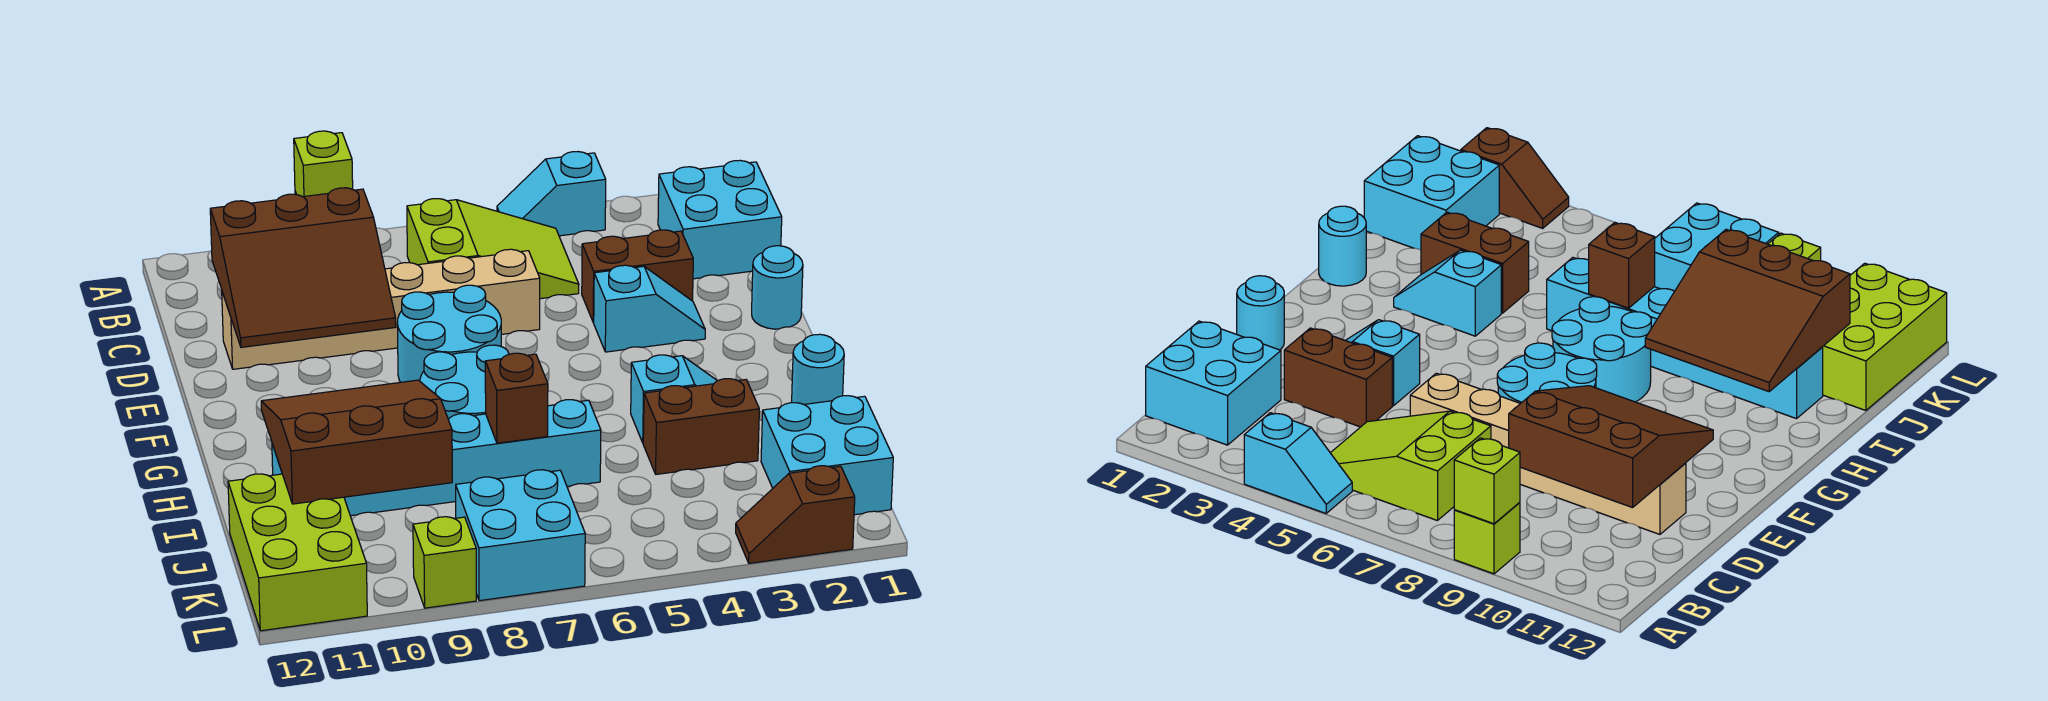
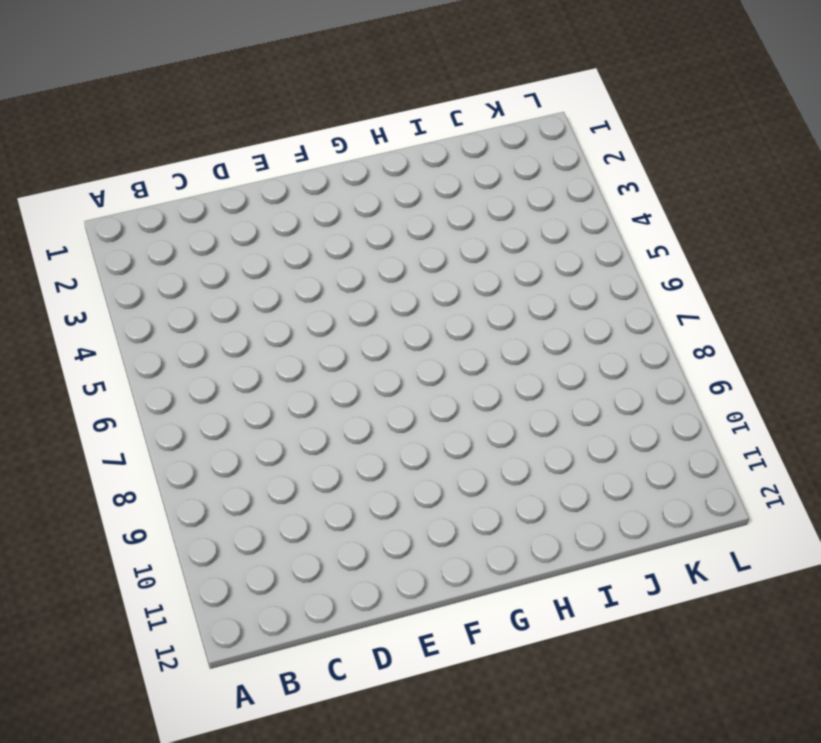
none -> cyan slope A4:A5 level 1 top 4
none -> lime brick A9 level 1
none -> cyan brick B1:C2 level 1

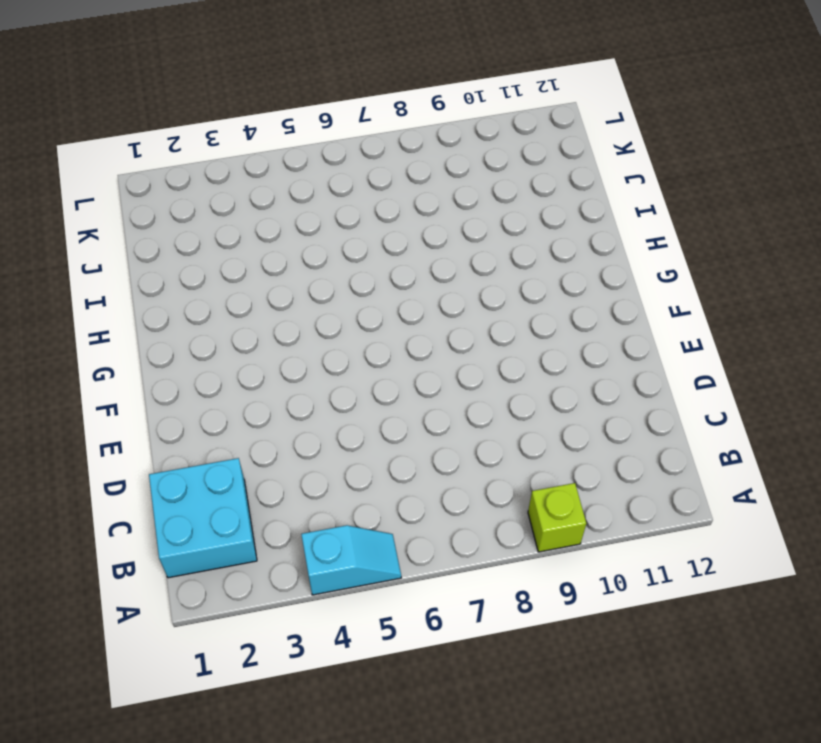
none -> lime slope B5:C7 level 1 top 7
none -> brown brick D3:D4 level 1
none -> tan brick D6:D11 level 1

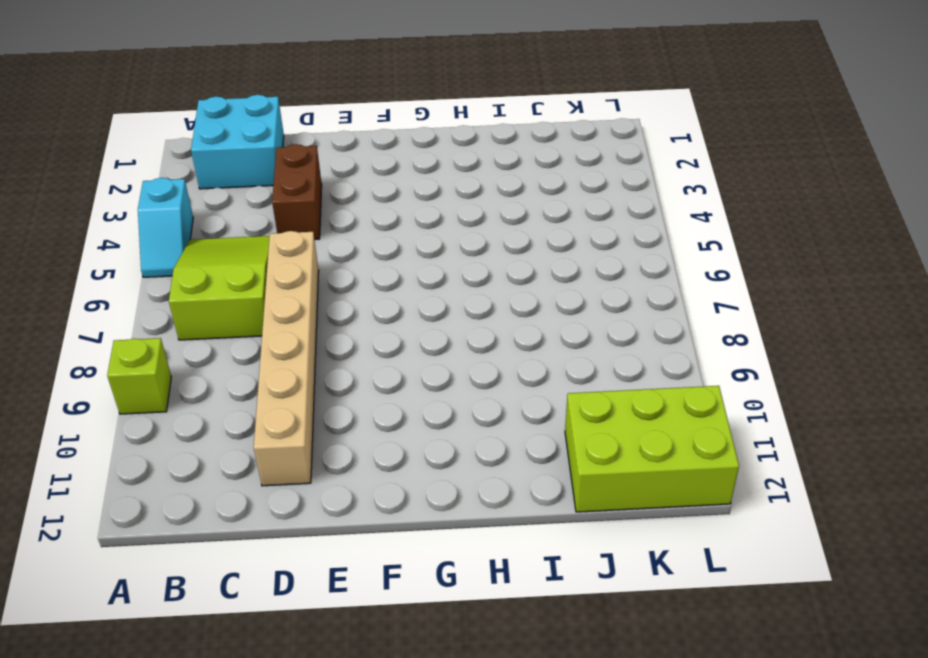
none -> cyan round brick E1 level 1
none -> cyan slope E3:E4 level 1 top 4
none -> cyan round brick E7:F8 level 1

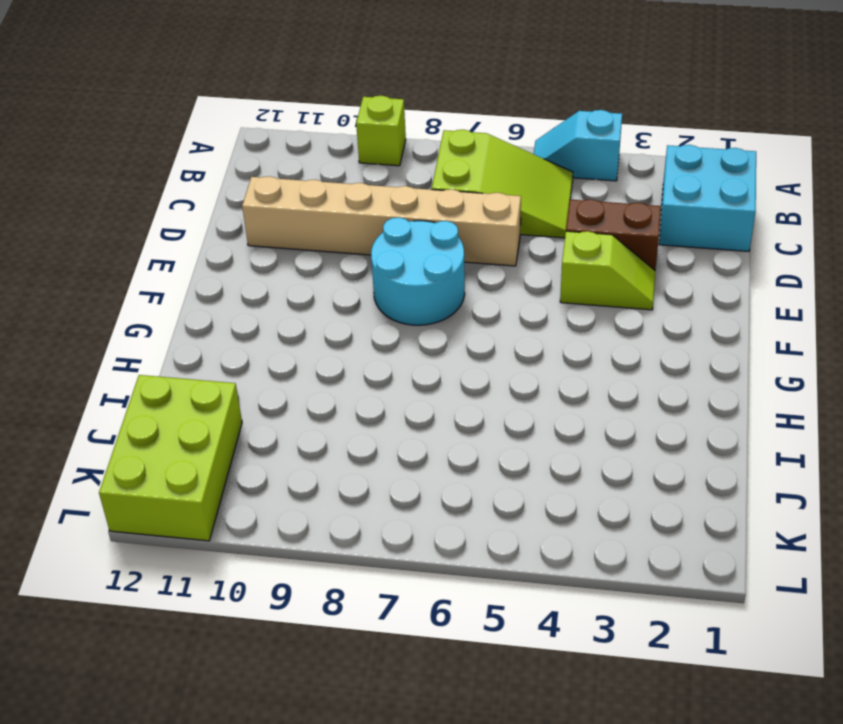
lime slope E3:E4 level 1 top 4 -> cyan slope E3:E4 level 1 top 4
none -> cyan round brick E1 level 1
none -> cyan round brick G7:H8 level 1
none -> cyan round brick H1 level 1

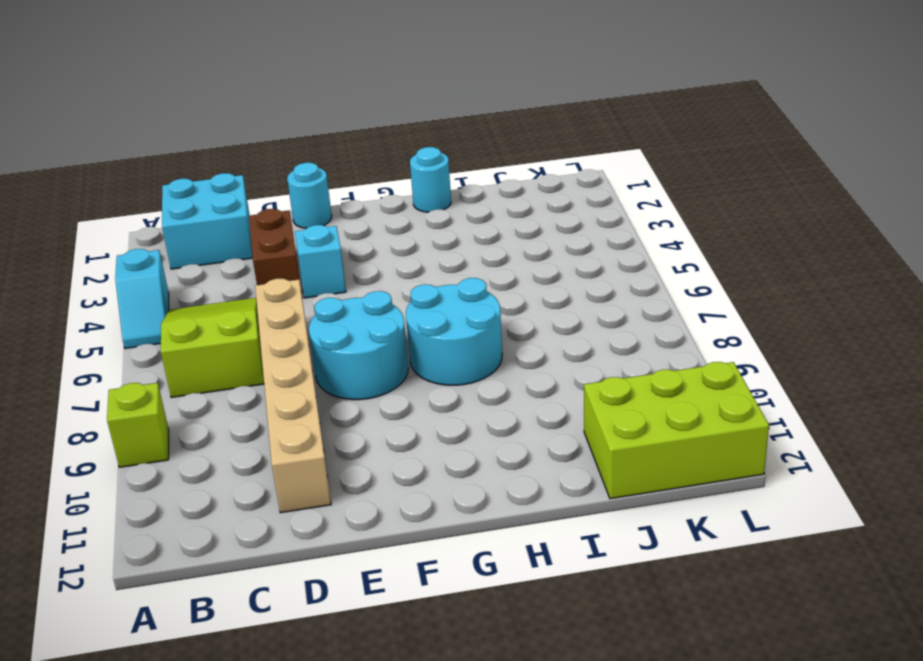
none -> cyan slope H3:H4 level 1 top 4
none -> brown brick I3:I4 level 1
none -> cyan brick I6:I11 level 1

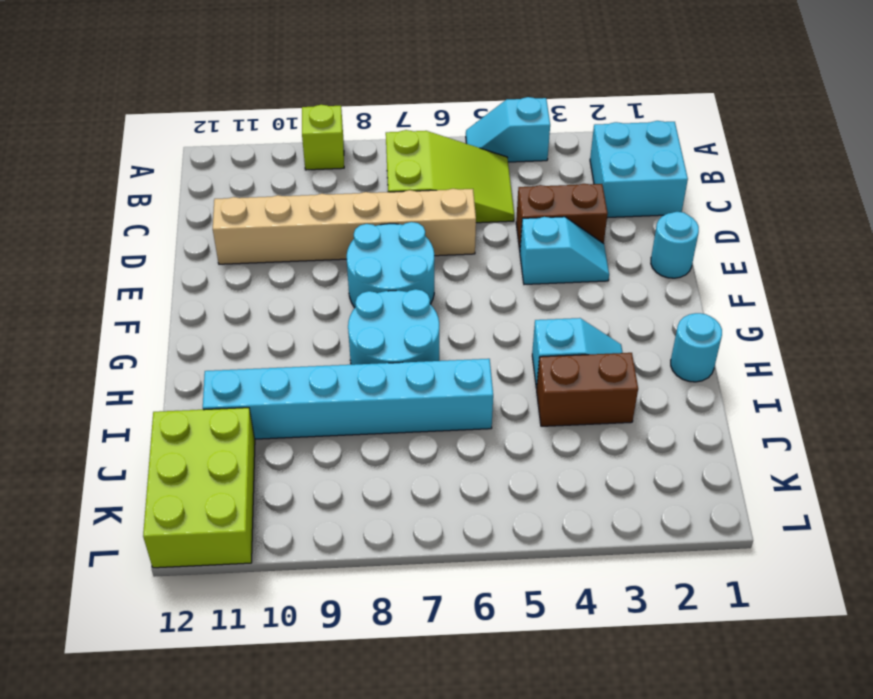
none -> cyan brick J1:K2 level 1
none -> cyan brick K7:L8 level 1
none -> brown slope L2:L3 level 1 top 2

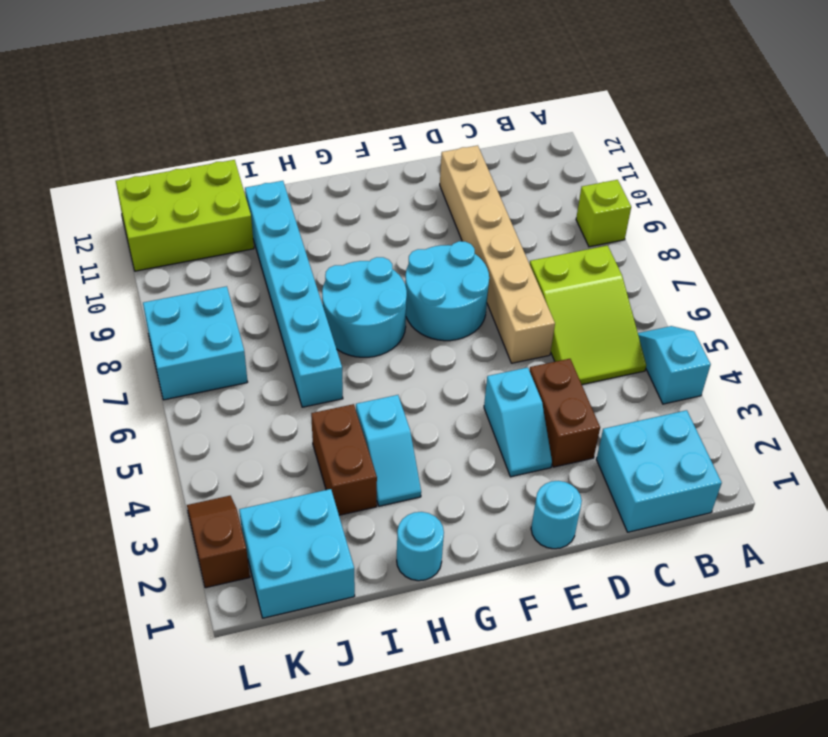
none -> lime brick L9 level 1
none -> lime brick A9 level 2
none -> brown slope C9:E11 level 2 top C

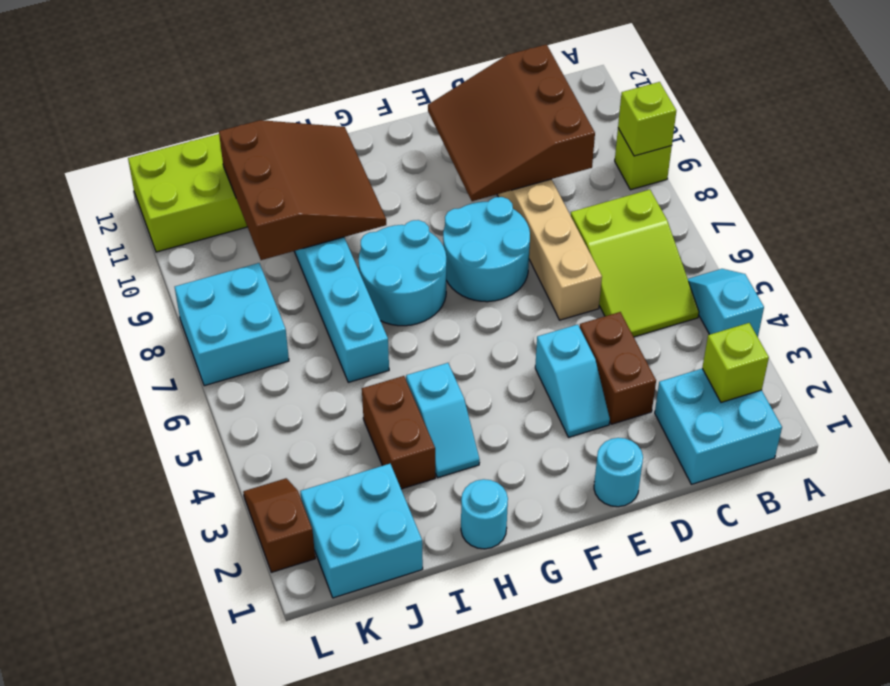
lime brick B2 level 2 -> lime brick L9 level 1
none -> brown brick I7 level 2

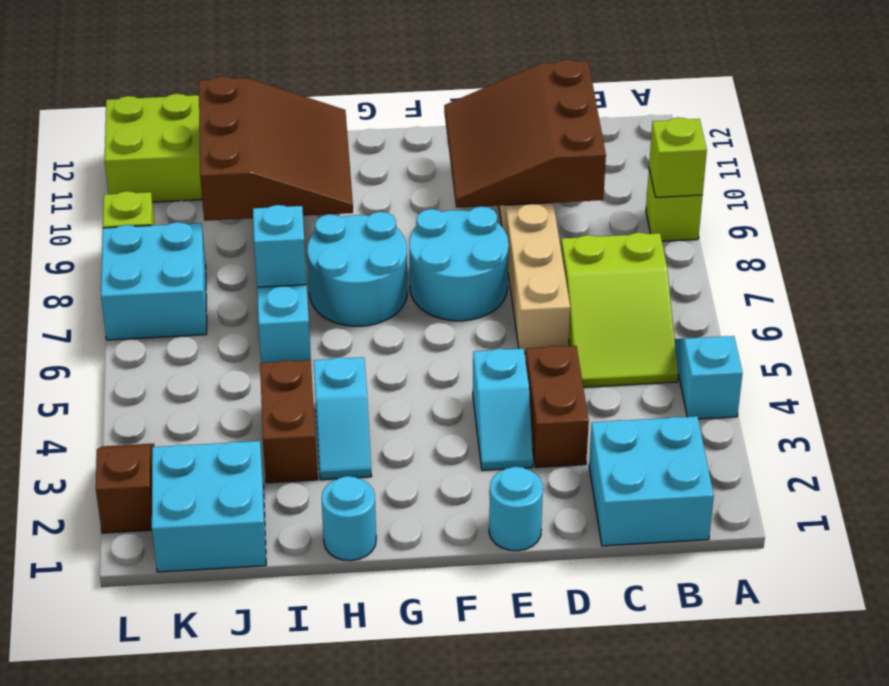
cyan brick I7 level 2 -> brown brick I7 level 2

